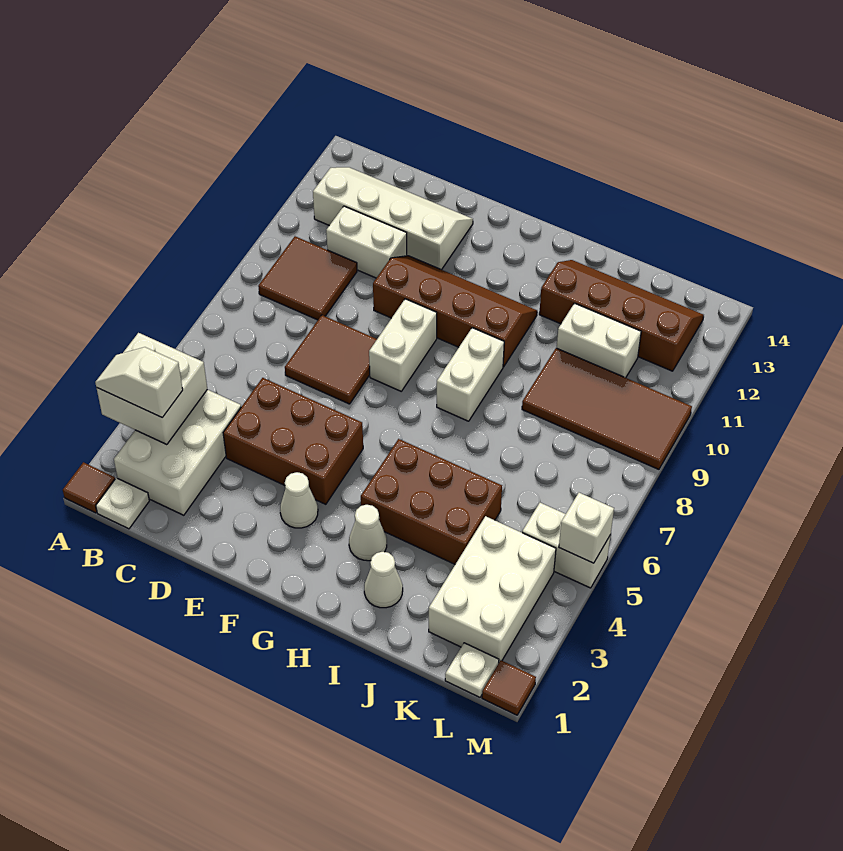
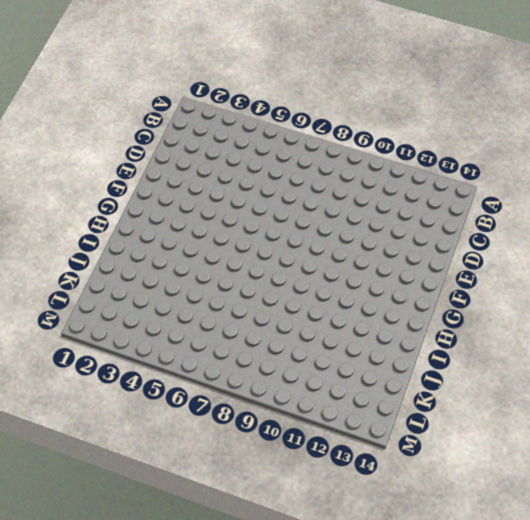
none -> brown tile A1 level 1
none -> white plate B1 level 1
none -> white brick B2:C4 level 1

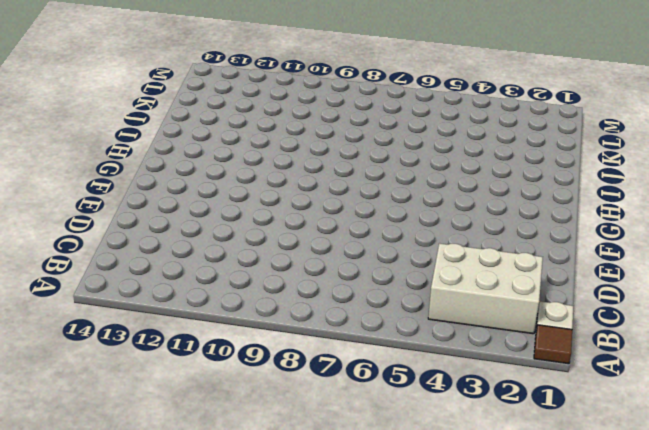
none -> brown tile B9:C10 level 1
none -> white slope B12:E13 level 1 top 12
none -> white brick C11:D11 level 1

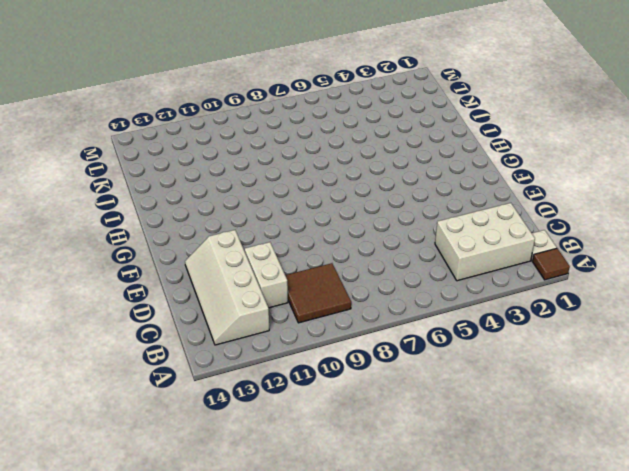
none -> brown brick D4:F5 level 1
none -> brown tile D7:E8 level 1
none -> brown slope E10:H11 level 1 top 10

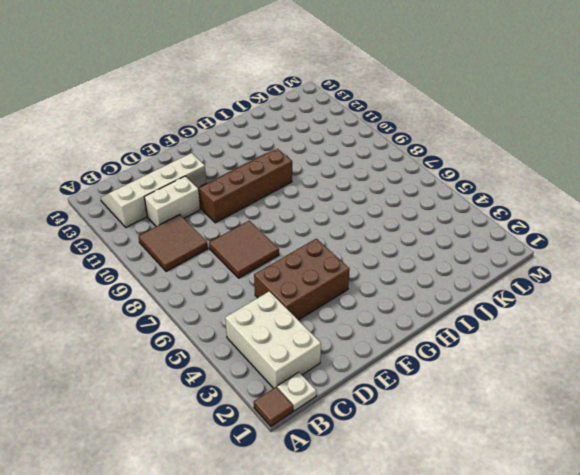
none -> white cone F3 level 1
none -> white brick F8:F9 level 1
none -> white cone H3 level 1

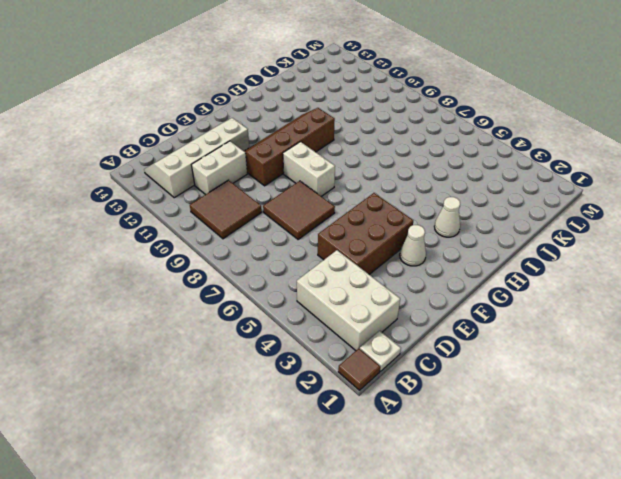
none -> brown brick H4:J5 level 1
none -> white brick H8:H9 level 1
none -> white cone I2 level 1

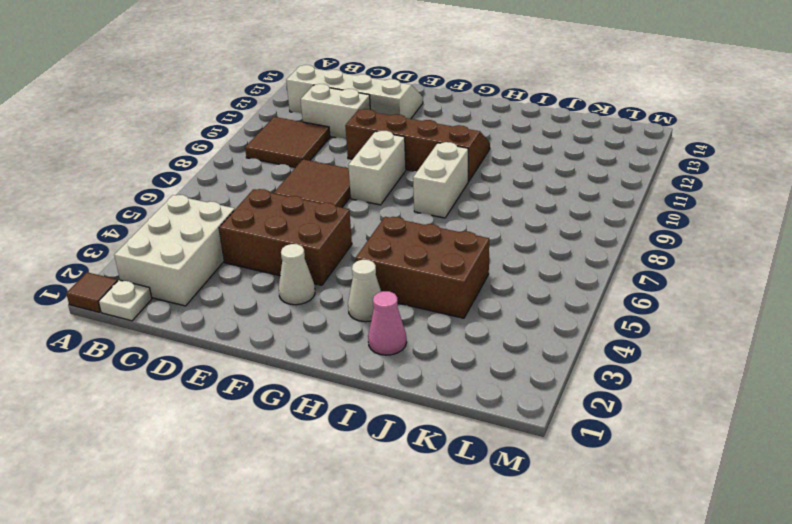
pink cone I2 level 1 -> white cone I2 level 1
none -> brown slope I12:L13 level 1 top 12
none -> brown tile J9:M10 level 1
none -> white brick J11:K11 level 1

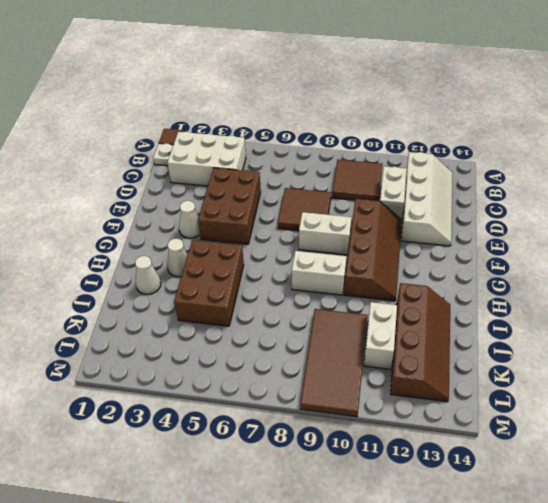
none -> white brick K2:L4 level 1
none -> white plate L1 level 1
none -> white brick L5:M5 level 1

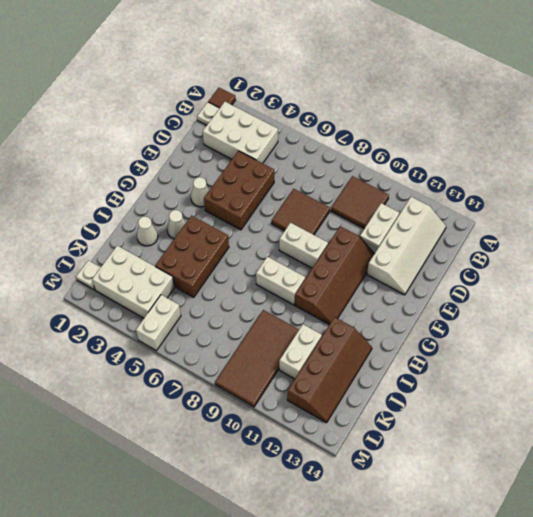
none -> brown tile M1 level 1
none -> white brick A3:B4 level 2
none -> white brick M5 level 2

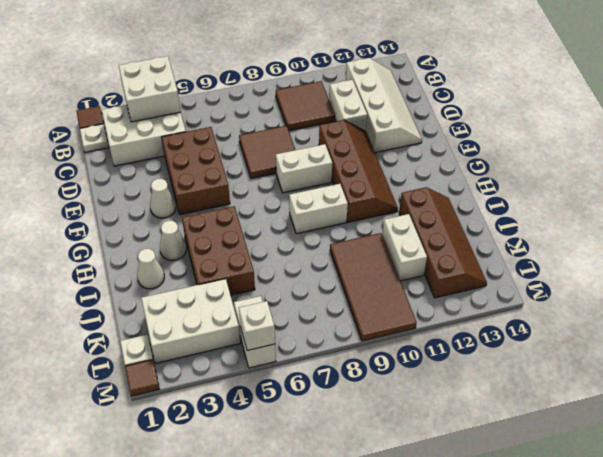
none -> white slope A3:B3 level 3 top B

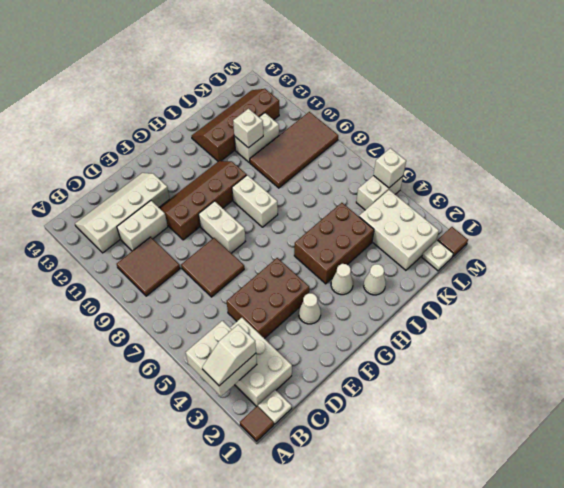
white brick J11 level 2 -> none

